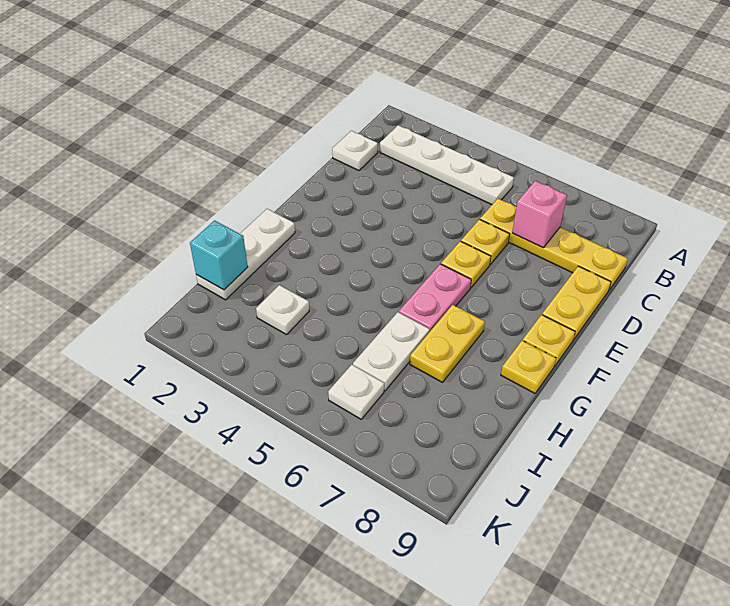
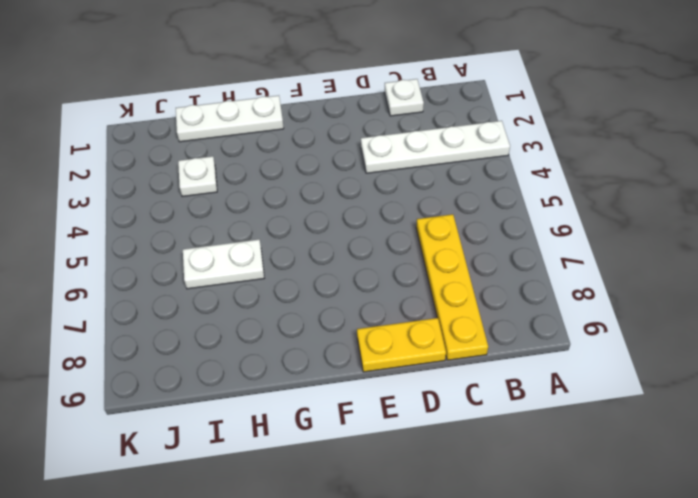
white plate A3:D3 level 1 -> white plate B2:B5 level 1
none -> yellow plate D6 level 1
none -> yellow plate E6 level 1
none -> pink plate F6:G6 level 1

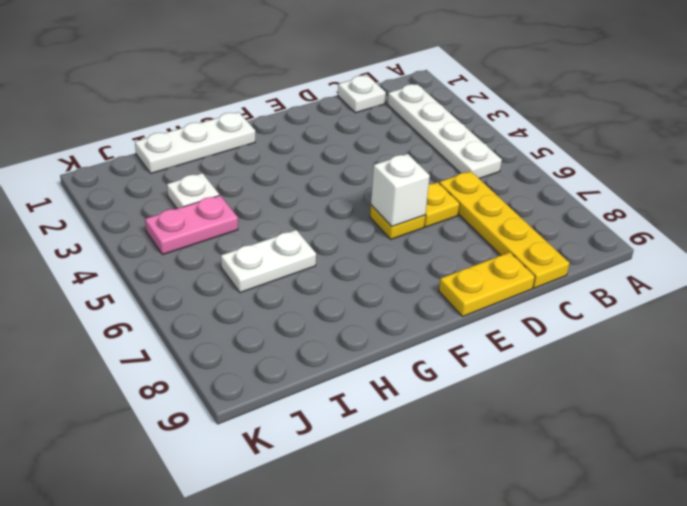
white brick E6 level 2 -> none
pink plate I4:J4 level 1 -> pink plate F6:G6 level 1
none -> yellow plate F9 level 1
none -> yellow plate G7:H7 level 1
none -> yellow plate G9 level 1

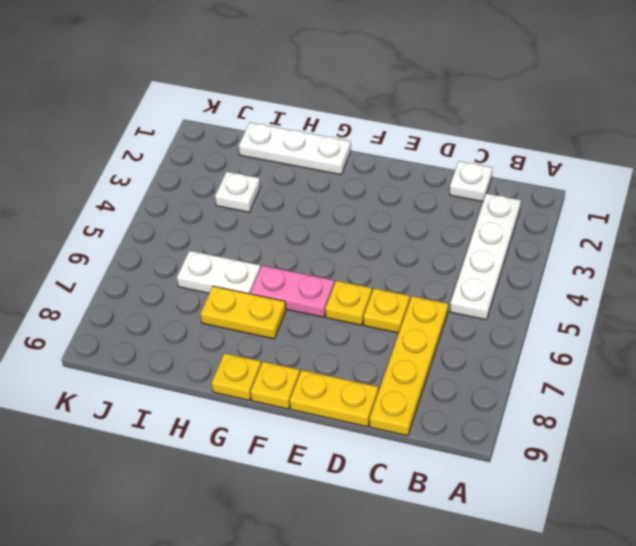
none -> white plate J6 level 1
none -> pink brick C7 level 2
none -> cyan brick I1 level 2

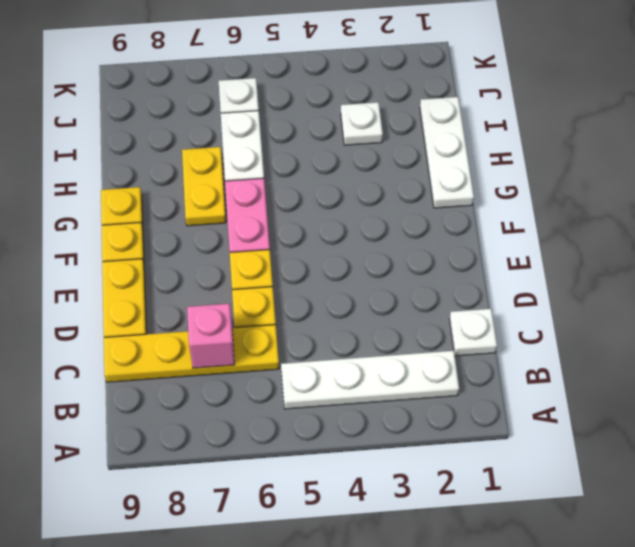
none -> cyan brick I1 level 2

